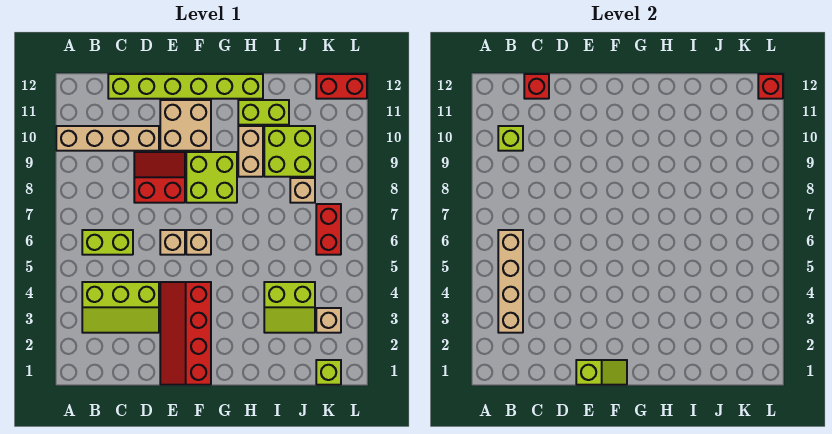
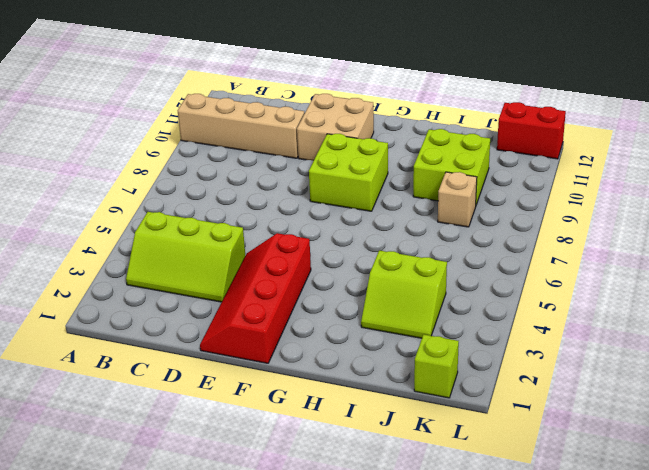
none -> lime brick B6:C6 level 1
none -> lime brick C12:H12 level 1
none -> red slope D8:E9 level 1 top 8

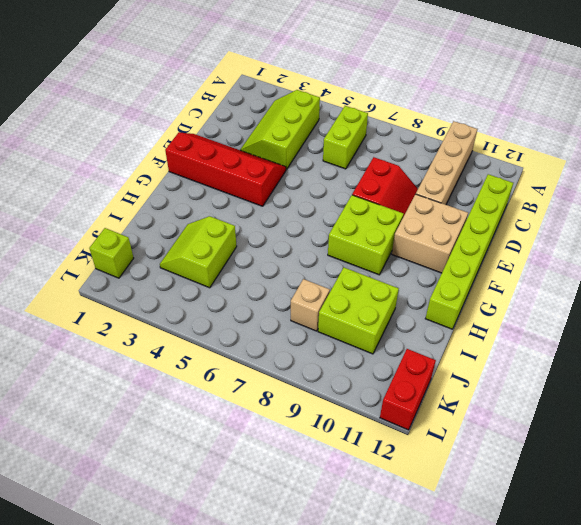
none -> tan brick E6 level 1
none -> tan brick F6 level 1
none -> tan brick H9:H10 level 1

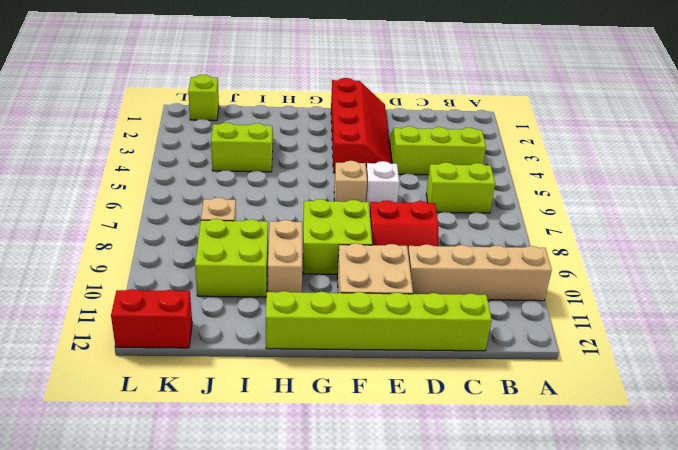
white brick E6 level 1 -> tan brick E6 level 1
none -> lime brick H11:I11 level 1
none -> tan brick K3 level 1
none -> red brick K6:K7 level 1

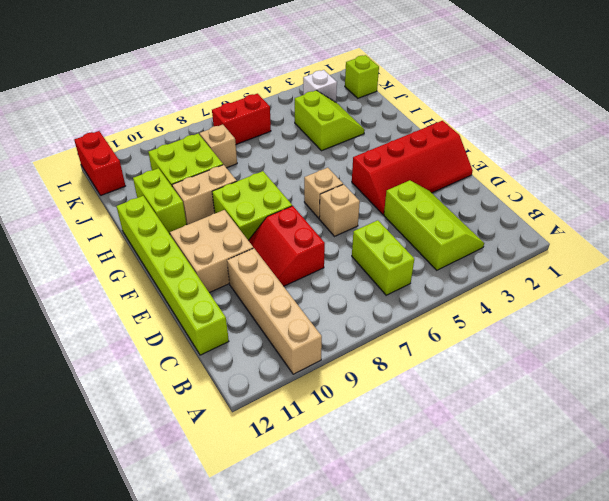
white brick K3 level 1 -> tan brick K3 level 1
none -> tan brick B3:B6 level 2
none -> lime brick B10 level 2
none -> red brick C12 level 2

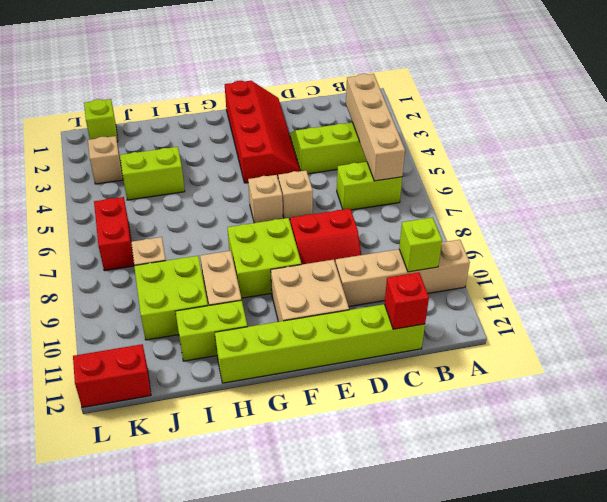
none -> lime slope E1:F1 level 2 top E
none -> red brick L12 level 2

